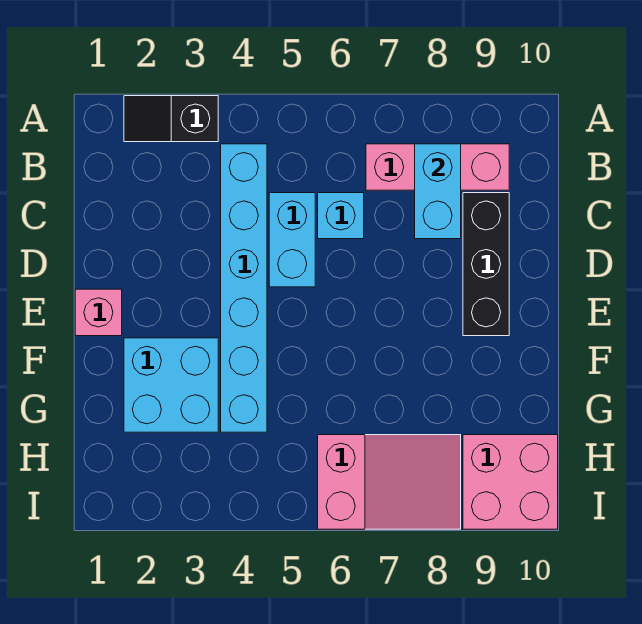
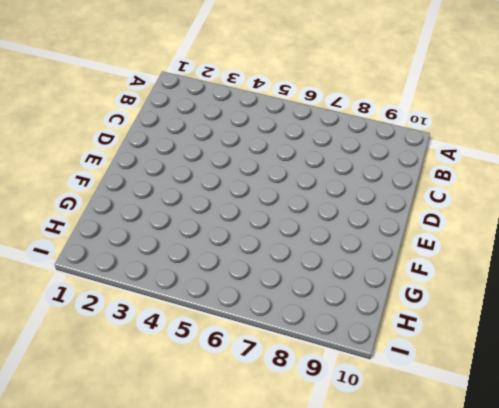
none -> black slope A2:A3 level 1 top 3
none -> cyan brick B4:G4 level 1

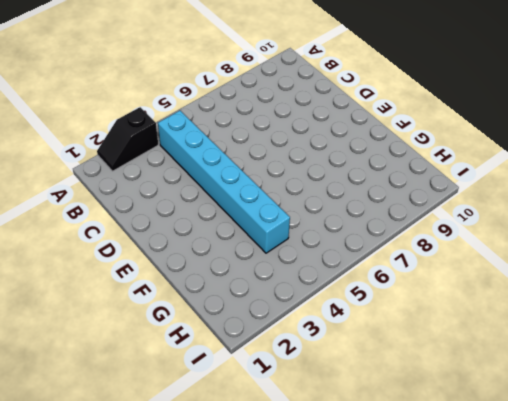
none -> pink brick B7:B9 level 1
none -> cyan brick C5:D5 level 1

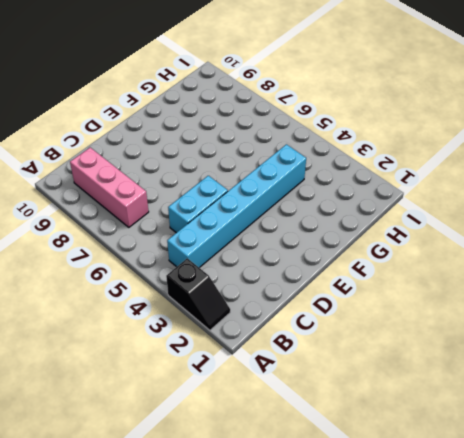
none -> cyan brick C6 level 1
none -> black brick C9:E9 level 1

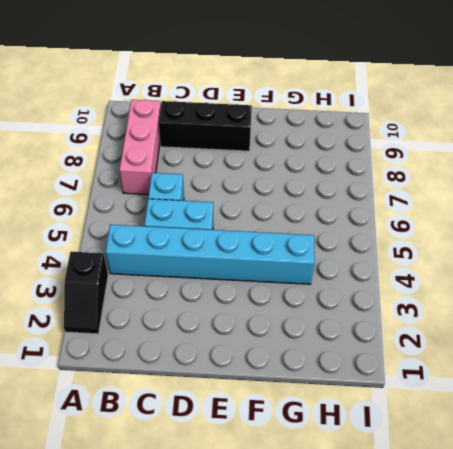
none -> pink brick E1 level 1
none -> cyan brick F2:G3 level 1

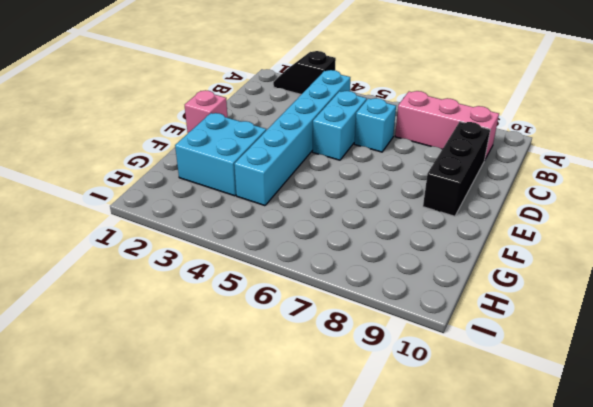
none -> pink slope H6:I8 level 1 top 6
none -> pink brick H9:I10 level 1

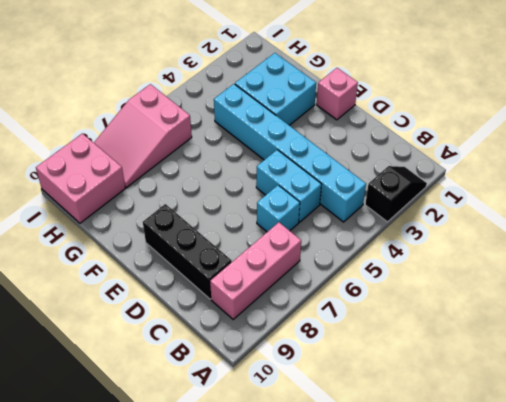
none -> cyan brick B8:C8 level 2

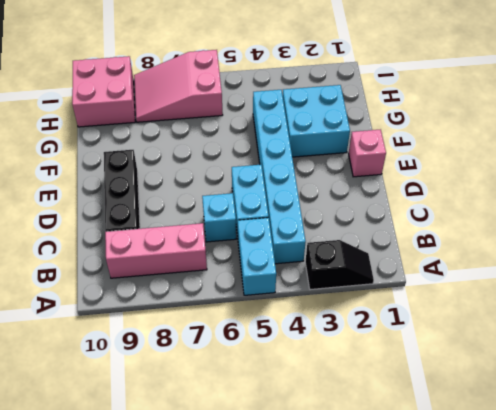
cyan brick A5:B5 level 1 -> cyan brick B8:C8 level 2

